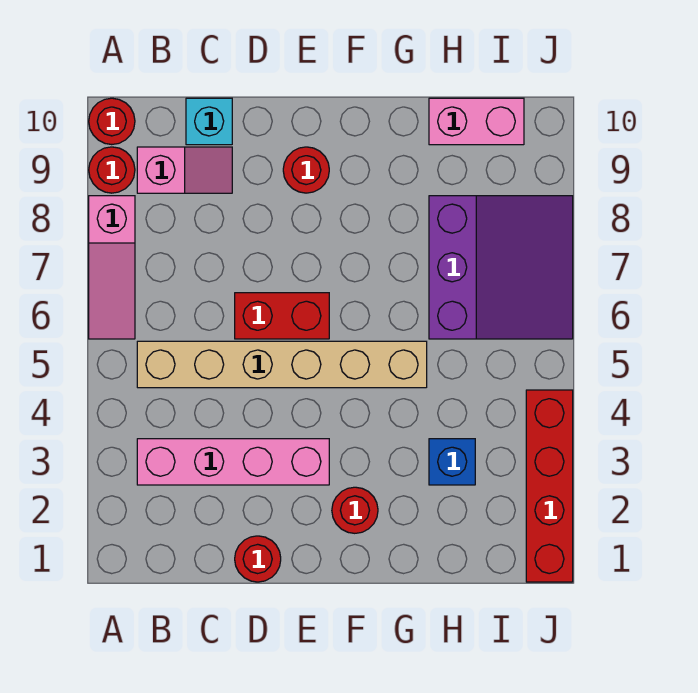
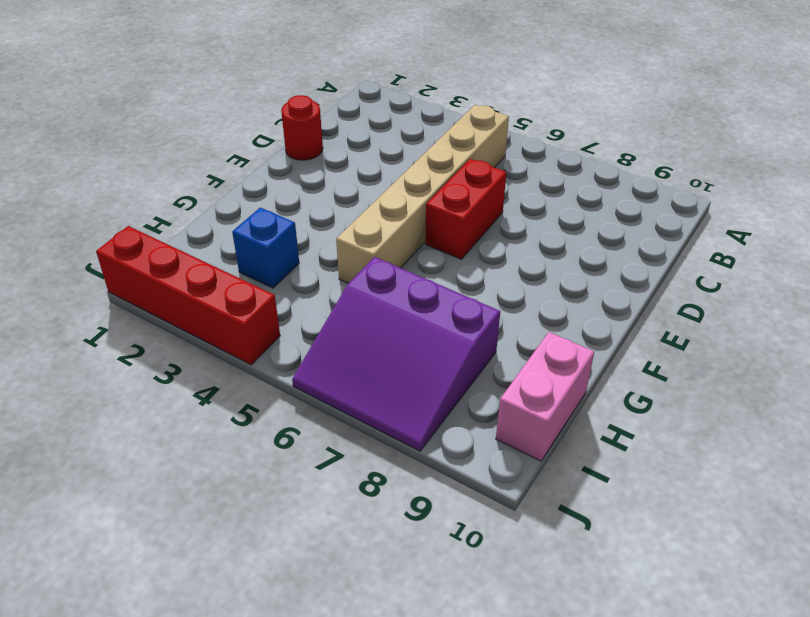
none -> pink slope A6:A8 level 1 top 8
none -> red round brick A9 level 1
none -> red round brick A10 level 1

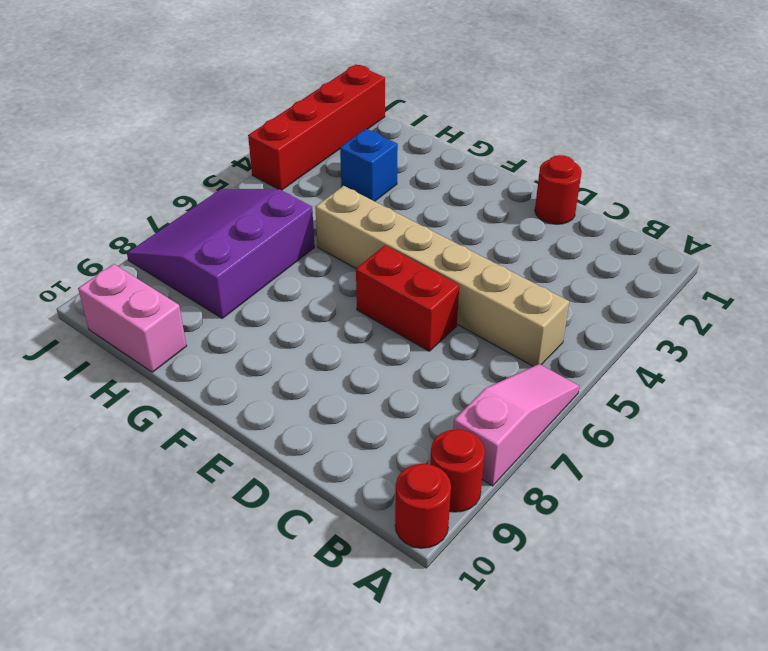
none -> pink brick B3:E3 level 1
none -> pink slope B9:C9 level 1 top B
none -> cyan brick C10 level 1

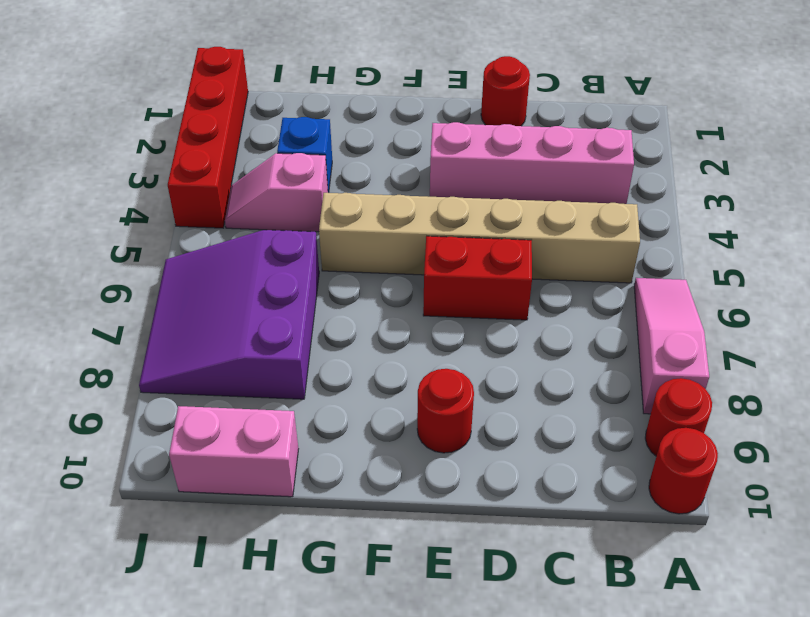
pink slope H4:I4 level 1 top H -> pink slope B9:C9 level 1 top B
none -> cyan brick C10 level 1
none -> red round brick F2 level 1

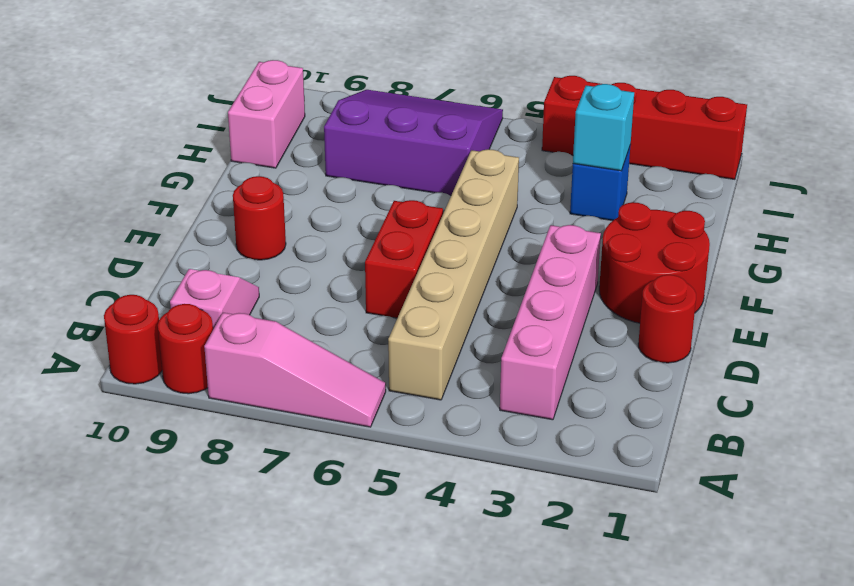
red round brick E1:F2 level 1 -> red round brick F2 level 1
cyan brick H3 level 2 -> cyan brick C10 level 1

